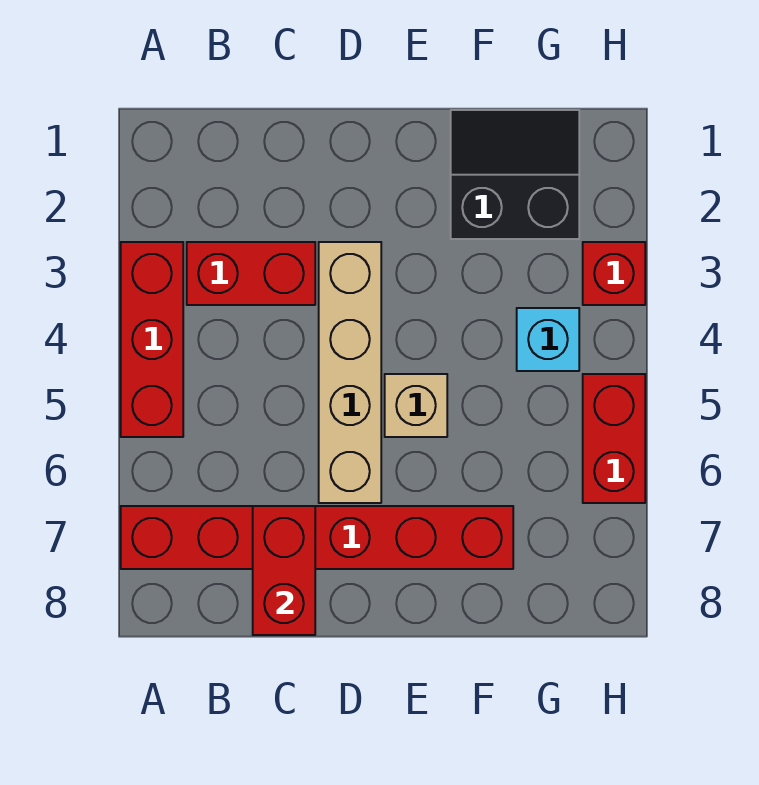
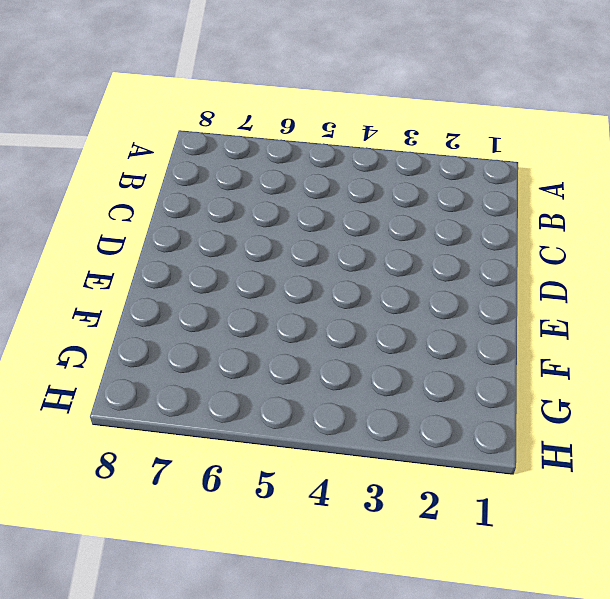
none -> red brick A3:A5 level 1
none -> red brick A7:F7 level 1

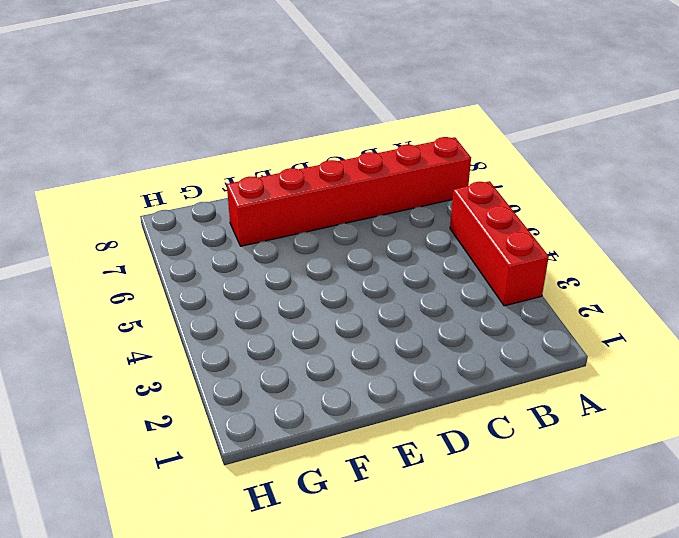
none -> red brick B3:C3 level 1
none -> tan brick D3:D6 level 1

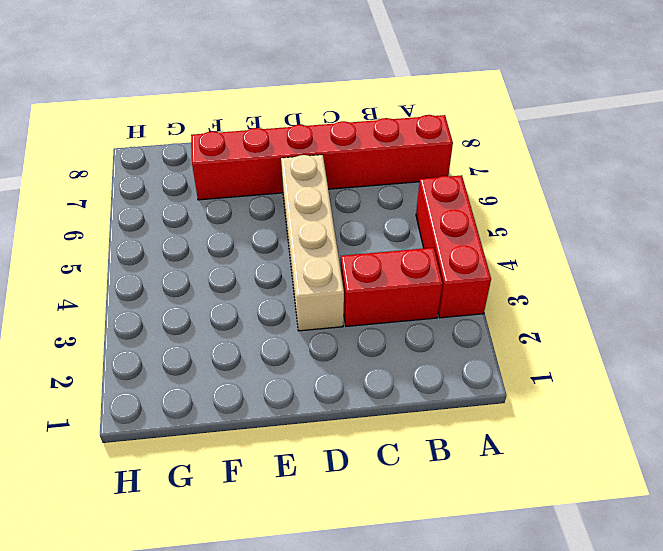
none -> tan brick E5 level 1
none -> black slope F1:G2 level 1 top 2

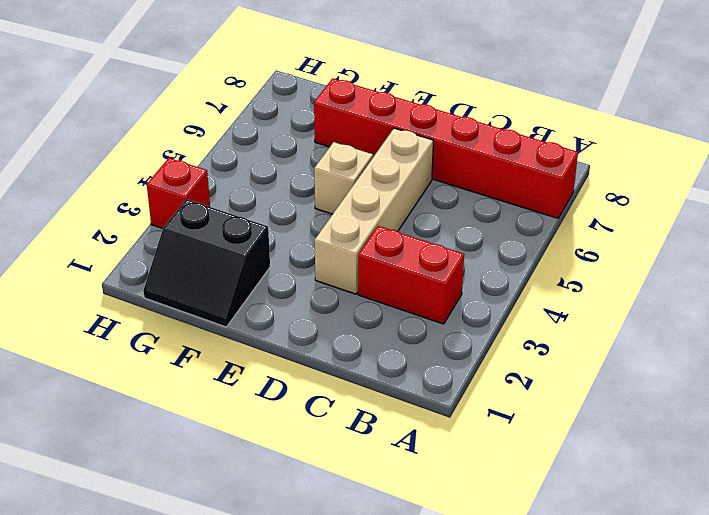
none -> red brick A3:A5 level 1
none -> cyan brick G4 level 1

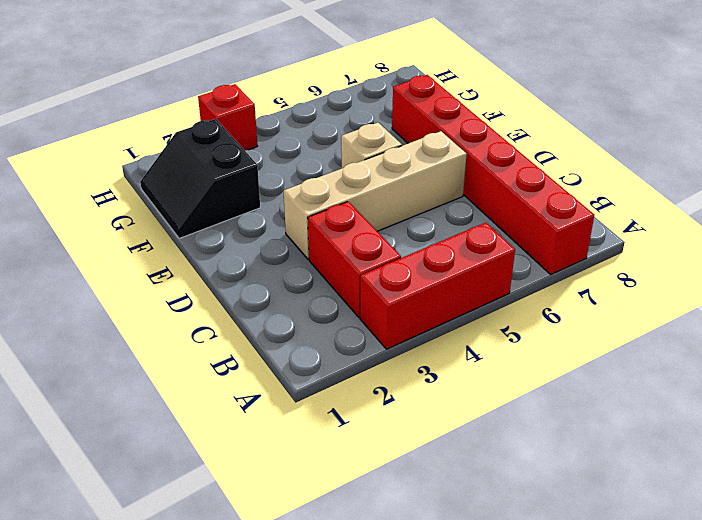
none -> cyan brick G4 level 1
none -> red brick H5:H6 level 1

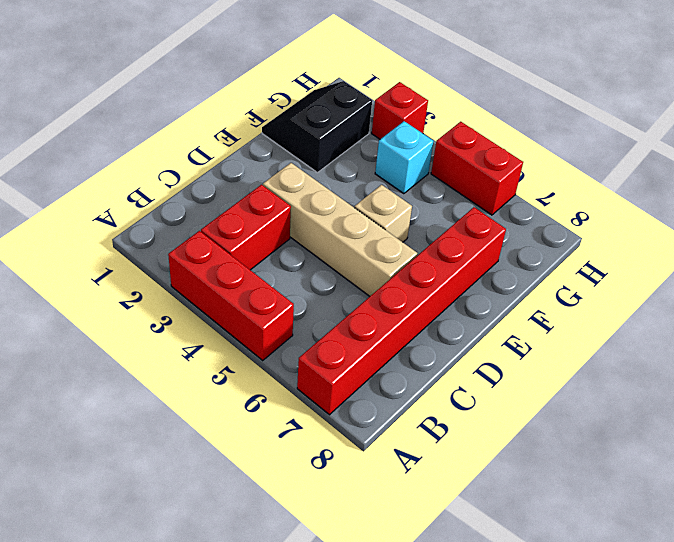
none -> red brick C7:C8 level 2

